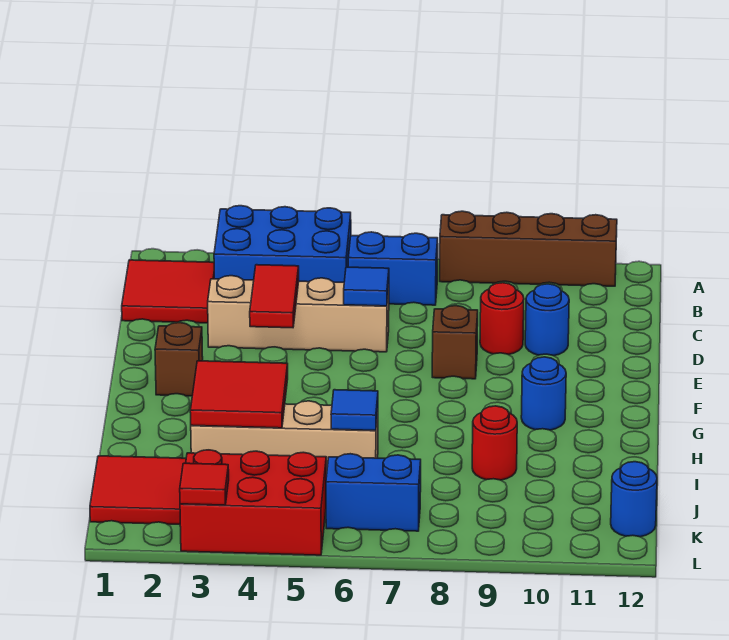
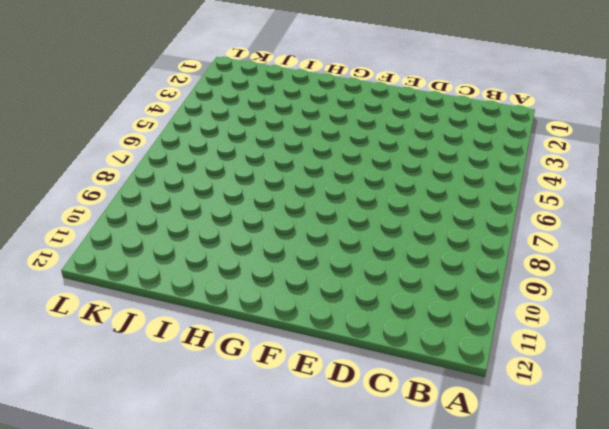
none -> blue brick A3:B5 level 1
none -> brown brick A8:A11 level 1
none -> red tile B1:C2 level 1

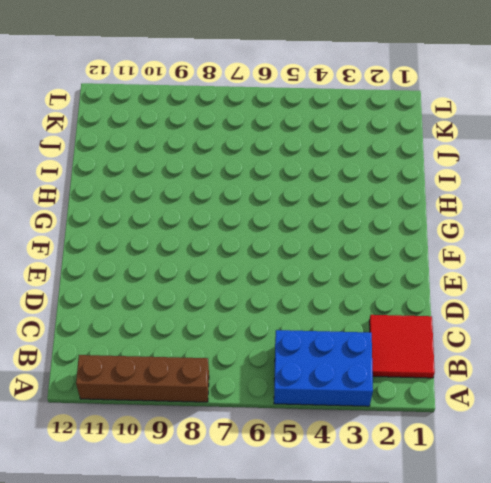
none -> blue brick B6:B7 level 1
none -> tan brick D3:D6 level 1
none -> red round brick D9 level 1

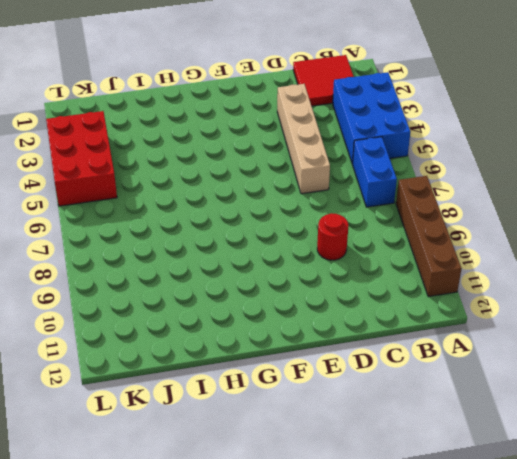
none -> blue round brick D10 level 1
none -> brown brick E8 level 1
none -> brown brick F2 level 1

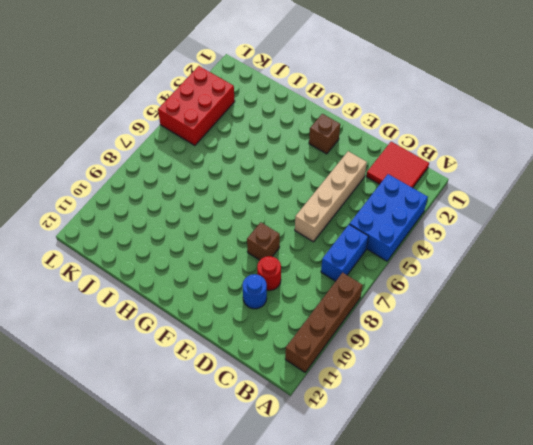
none -> blue round brick G10 level 1
none -> tan brick I3:I6 level 1
none -> red round brick I9 level 1

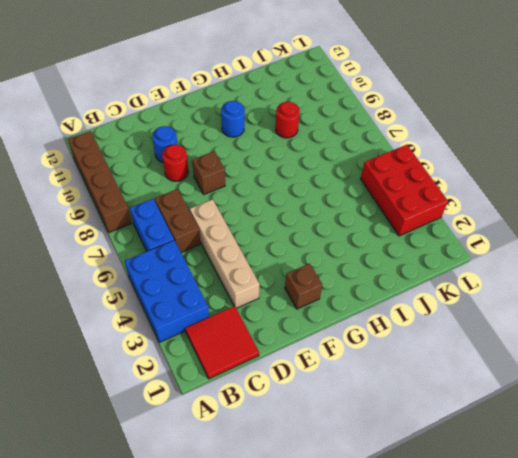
brown brick C6:C7 level 1 -> none
none -> tan brick I3:I6 level 1
none -> red tile J1:K2 level 1
none -> blue brick K6:K7 level 1

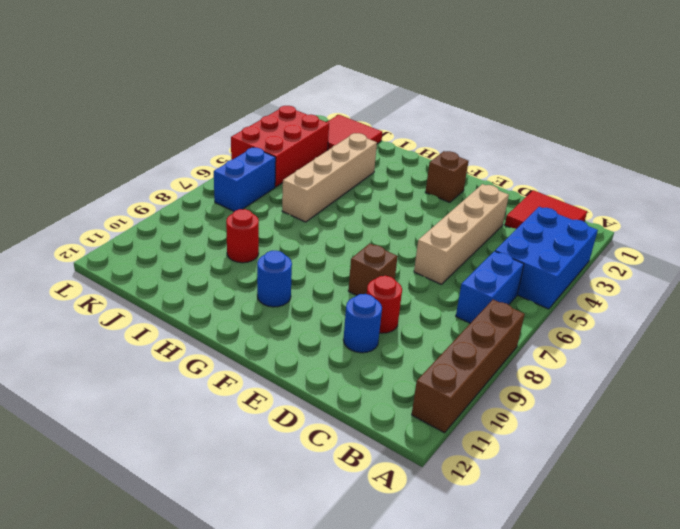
none -> blue round brick K12 level 1
none -> red tile D4:E4 level 2
none -> blue tile D6 level 2

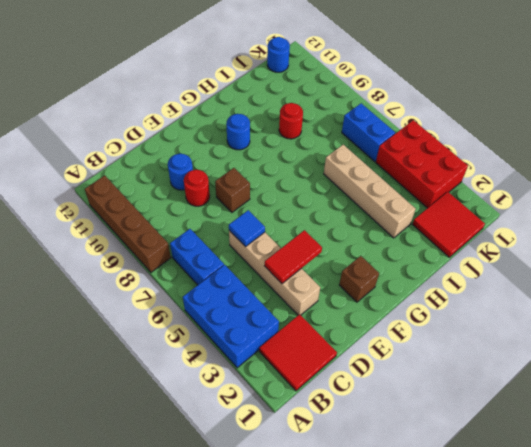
none -> red tile H3:I4 level 2
none -> blue tile I6 level 2
none -> red tile L3 level 2

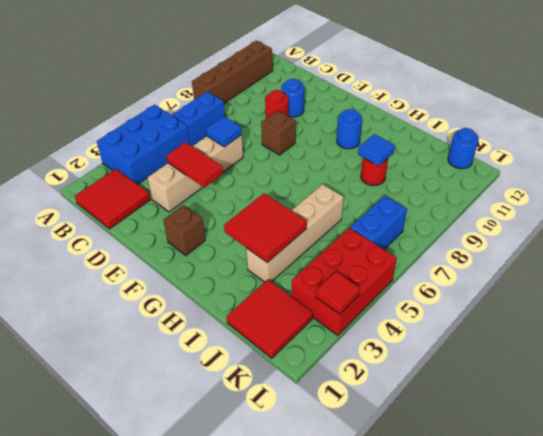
blue tile I9 level 2 -> blue tile I6 level 2

